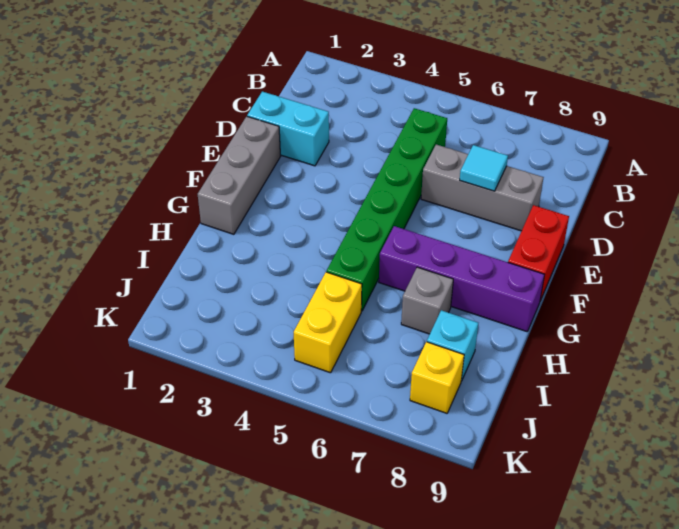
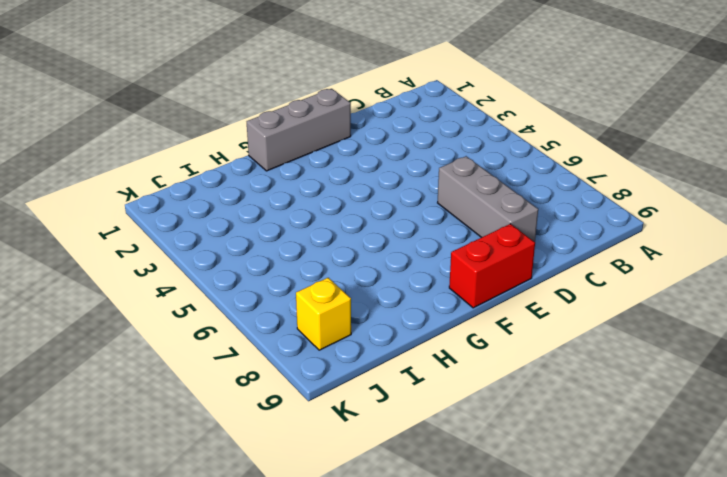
none -> green brick C5:H5 level 1
none -> cyan brick D1:D2 level 1

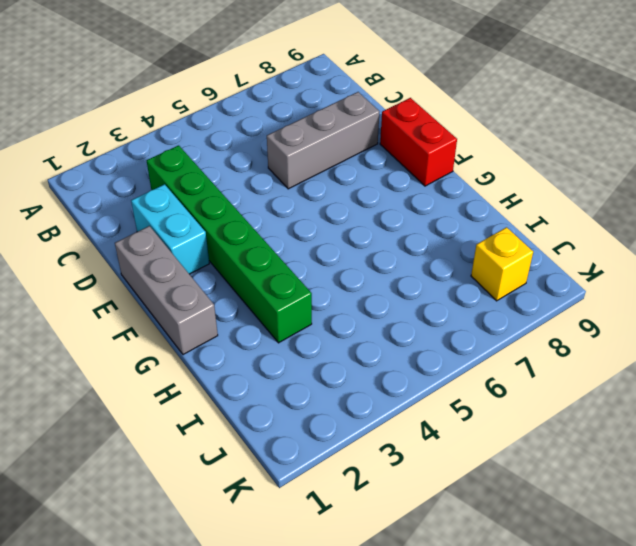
green brick C3:H3 level 1 -> green brick C5:H5 level 1
cyan brick D2:E2 level 1 -> cyan brick D1:D2 level 1
none -> purple brick G6:G9 level 1
none -> grey brick H7 level 1

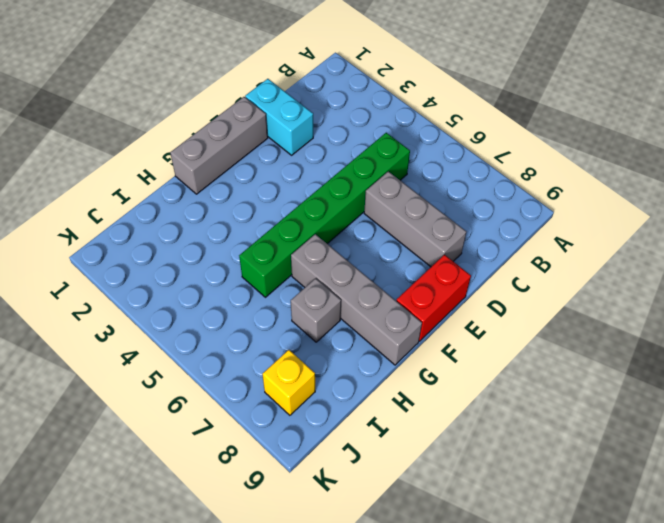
grey brick G6:G9 level 1 -> purple brick G6:G9 level 1
none -> yellow brick I5:J5 level 1
none -> cyan brick I8 level 1

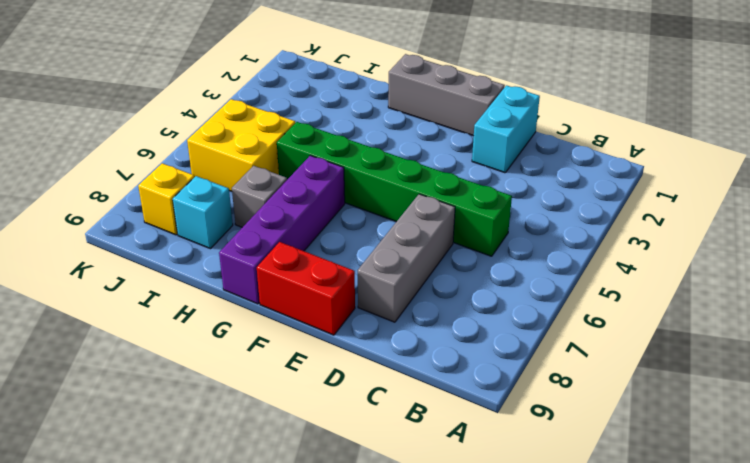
yellow brick I5:J6 level 1 -> yellow brick I5:J5 level 1
none -> cyan tile D7 level 2

